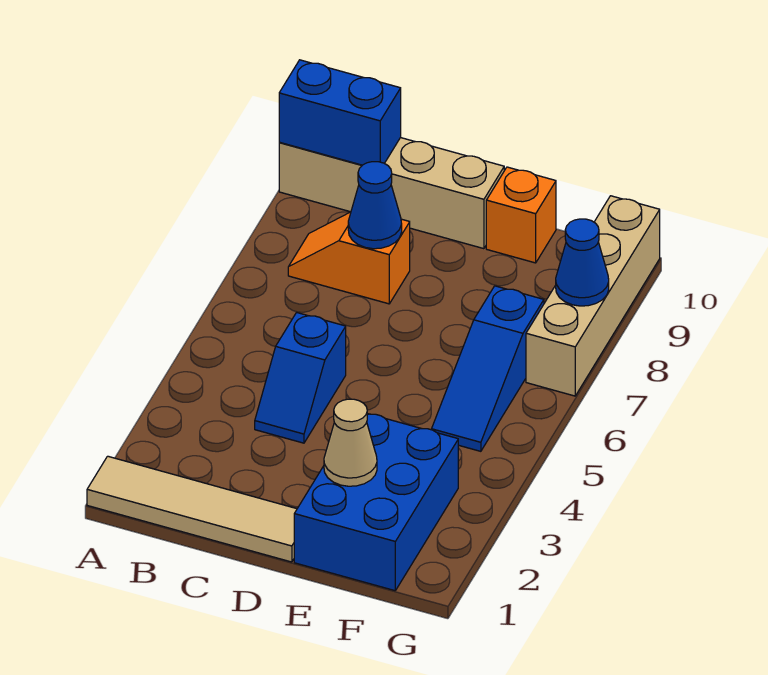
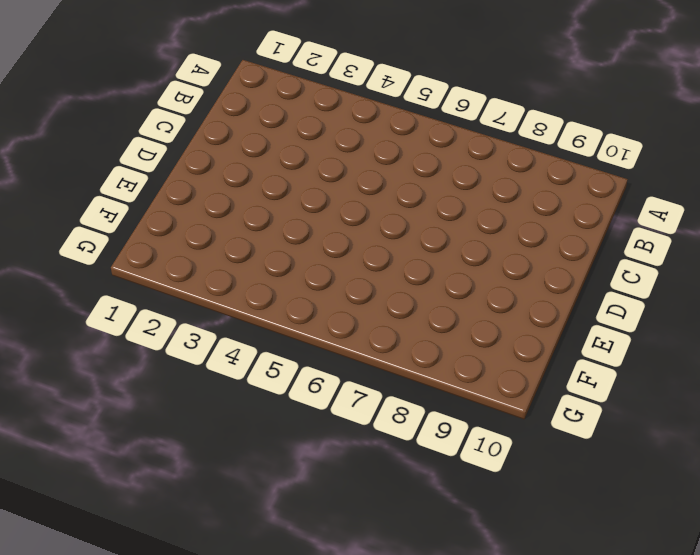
none -> tan tile A1:D1 level 1
none -> tan brick A10:D10 level 1
none -> orange slope B8:C8 level 1 top C

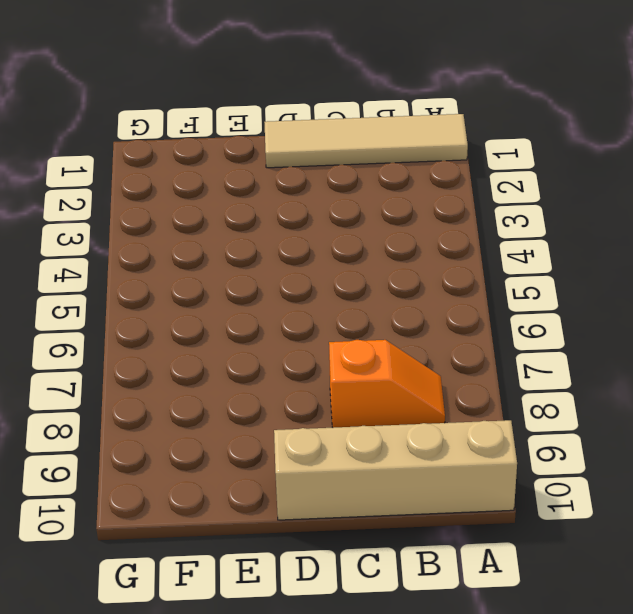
none -> blue slope C4:C5 level 1 top 5
none -> blue brick E1:F3 level 1
none -> orange brick E10 level 1

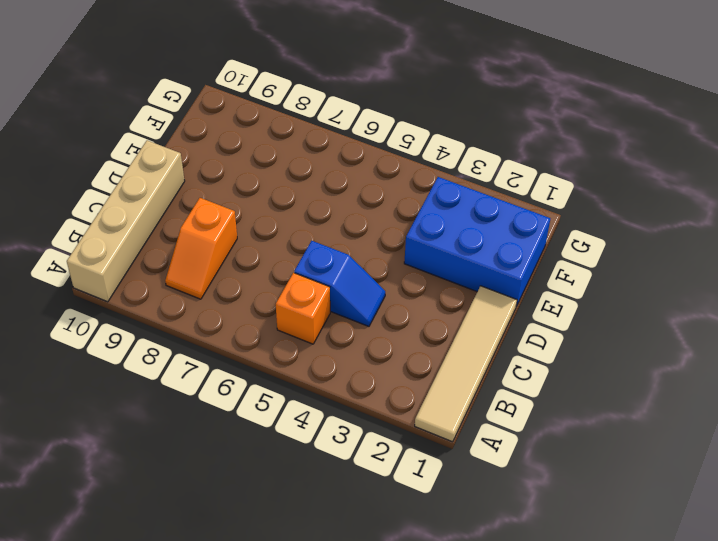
orange brick B5 level 1 -> orange brick E10 level 1
none -> blue slope F5:F7 level 1 top 7
none -> tan brick G7:G10 level 1
none -> blue brick A10:B10 level 2

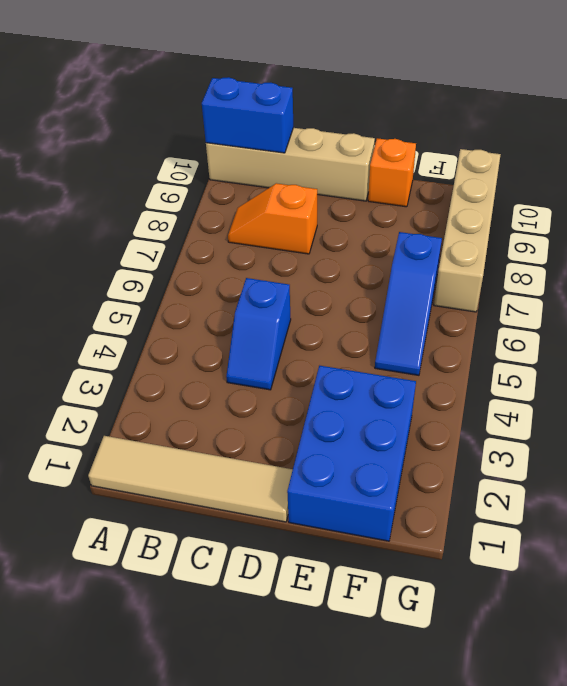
none -> blue cone C8 level 2
none -> tan cone E2 level 2
none -> blue cone G8 level 2

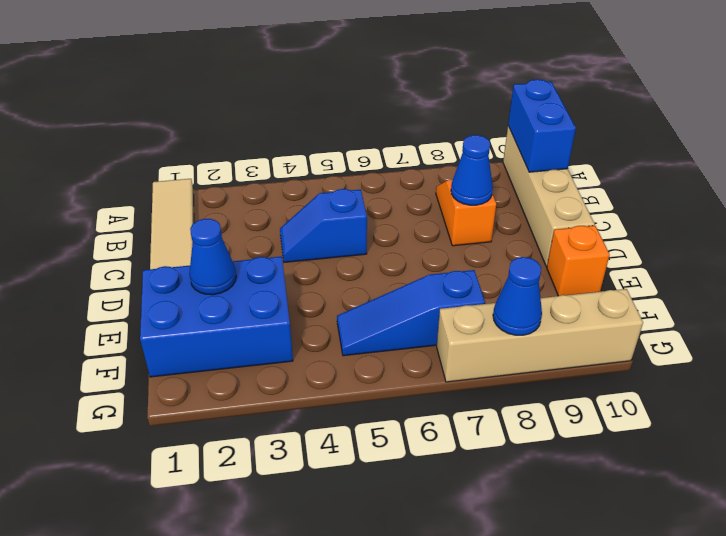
blue cone E2 level 2 -> tan cone E2 level 2

